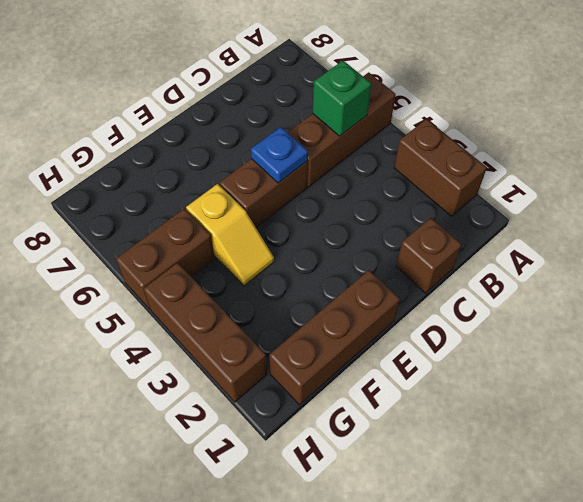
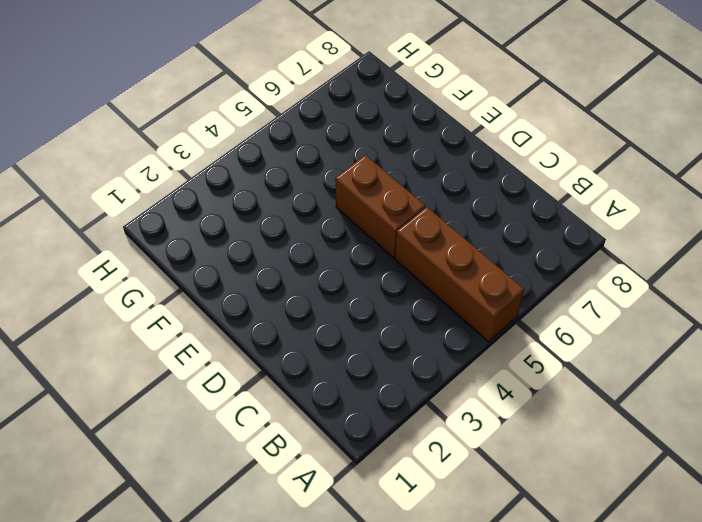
none -> brown brick A2:A3 level 1
none -> brown brick C1 level 1

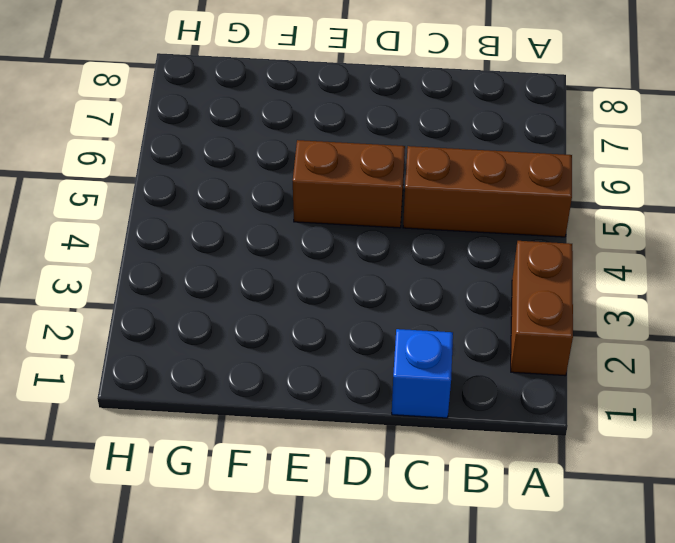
blue brick C1 level 1 -> brown brick C1 level 1
none -> brown brick E1:G1 level 1
none -> yellow slope F4:F5 level 1 top 5

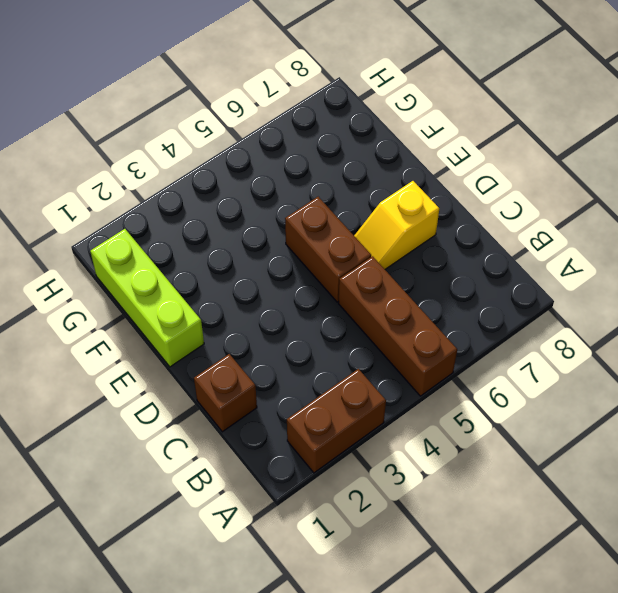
yellow slope D6:D7 level 1 top 7 -> yellow slope F4:F5 level 1 top 5
lime brick E1:G1 level 1 -> brown brick E1:G1 level 1
none -> brown brick G5:H5 level 1
none -> brown brick H2:H4 level 1

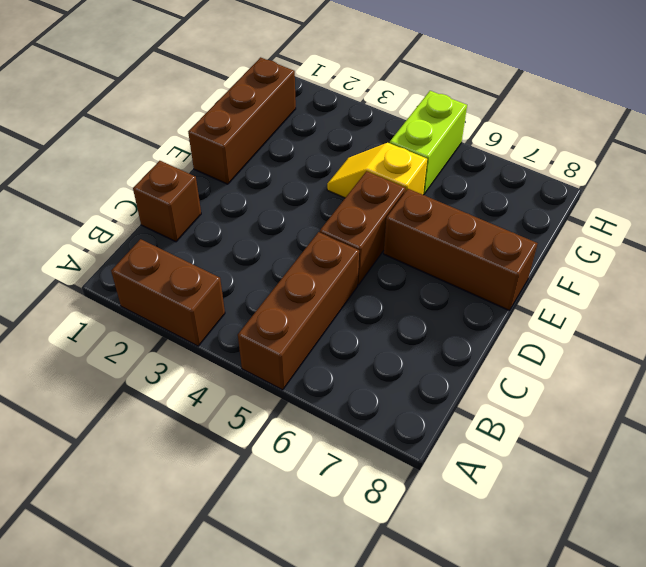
brown brick E6:E8 level 1 -> brown brick H2:H4 level 1
lime brick G5:H5 level 1 -> brown brick G5:H5 level 1
none -> green brick B5 level 2
none -> blue plate D5 level 2

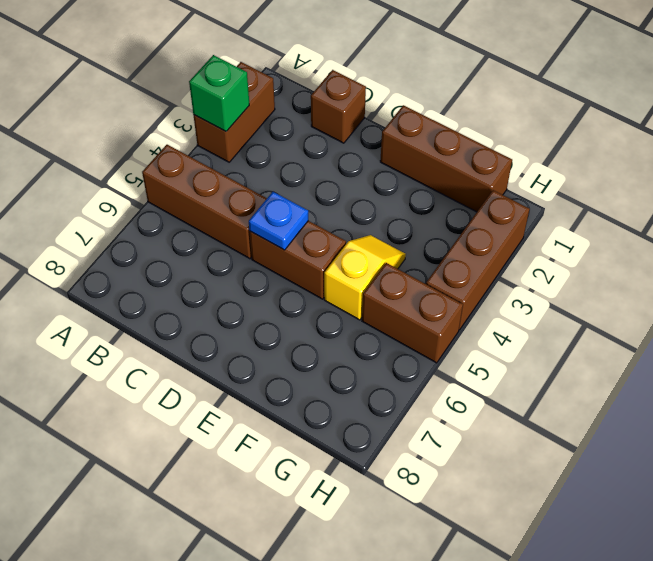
green brick A3 level 2 -> green brick B5 level 2

